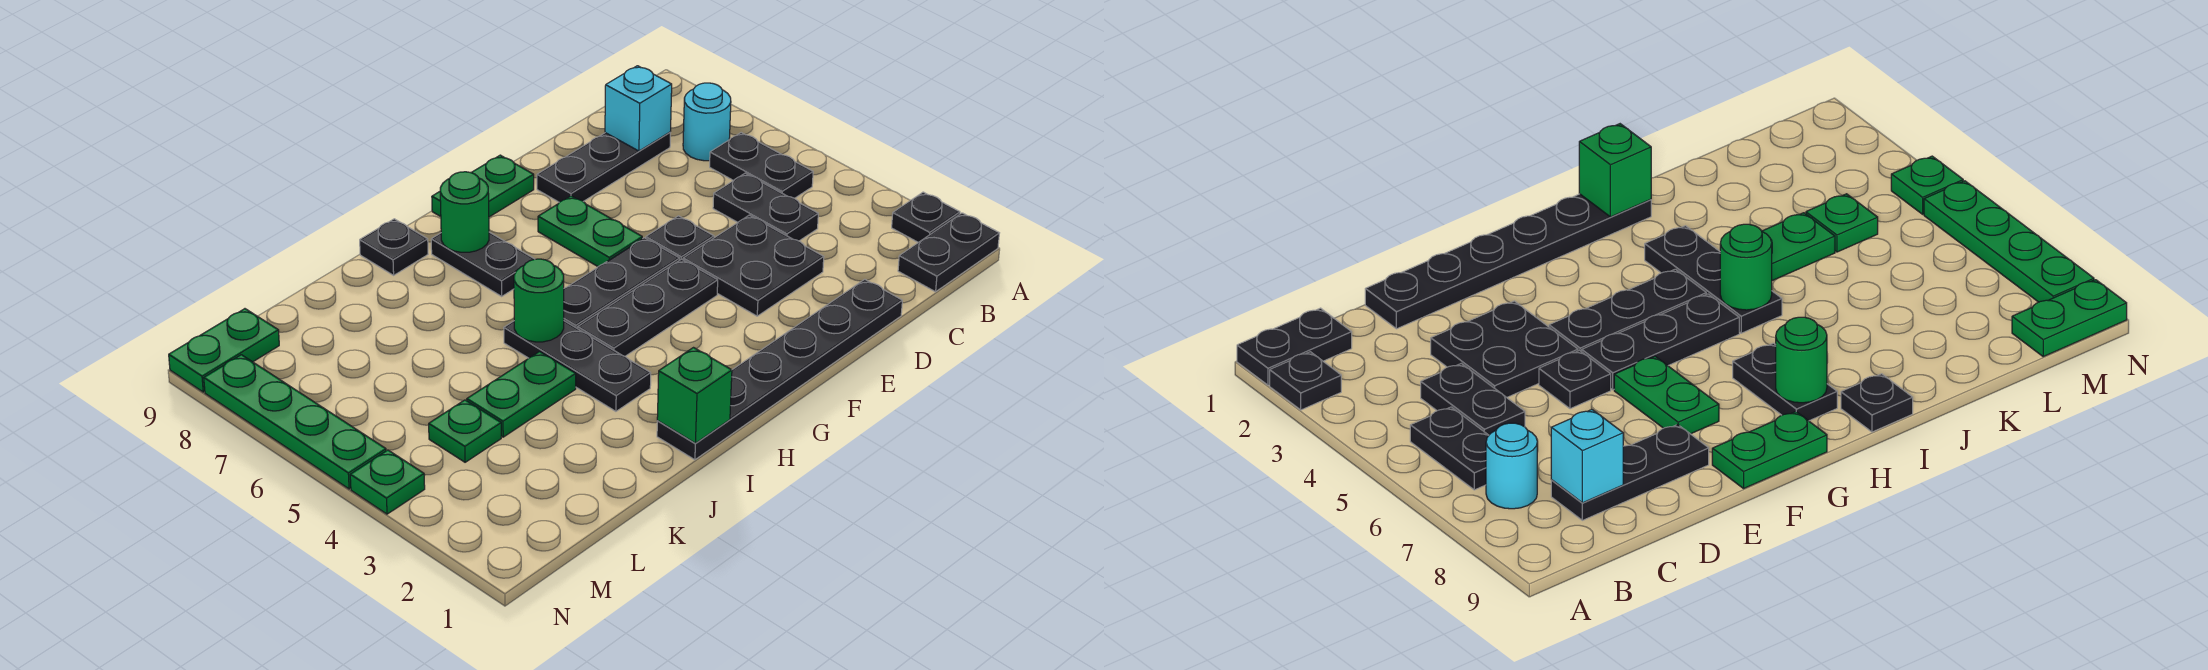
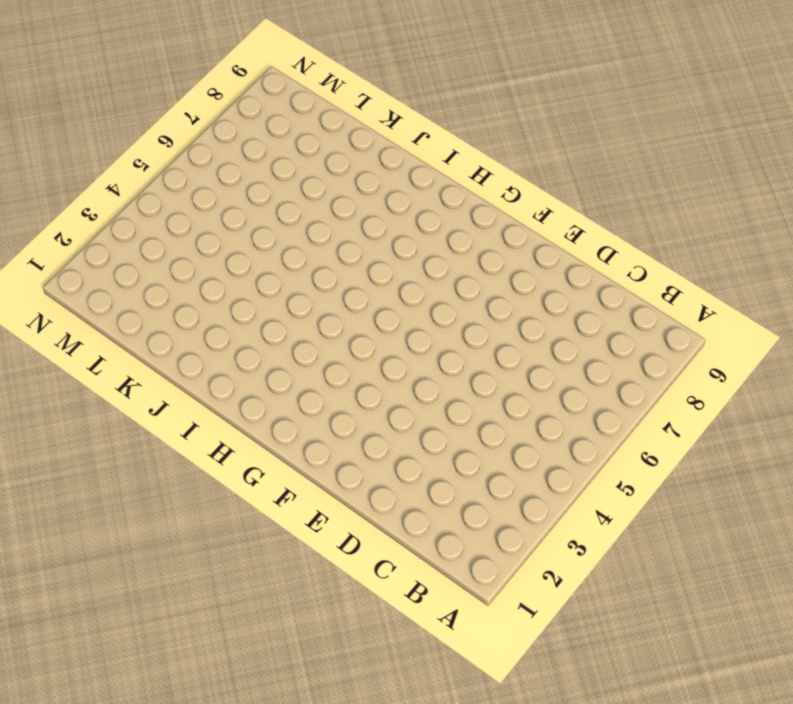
none -> black plate A1:B1 level 1
none -> black plate A2 level 1
none -> black plate B5:B6 level 1

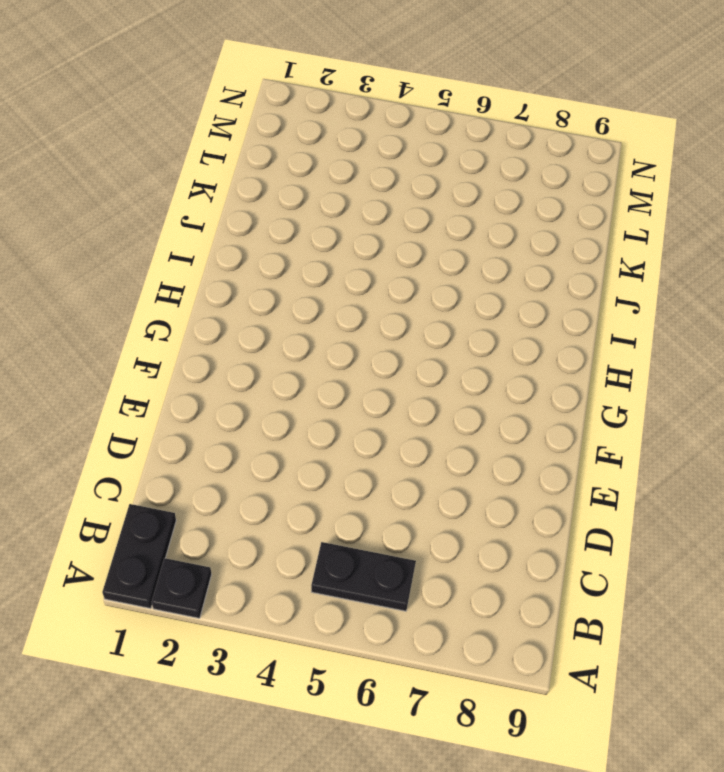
none -> cyan round brick B7 level 1
none -> black plate C4:C5 level 1
none -> black plate C8:E8 level 1

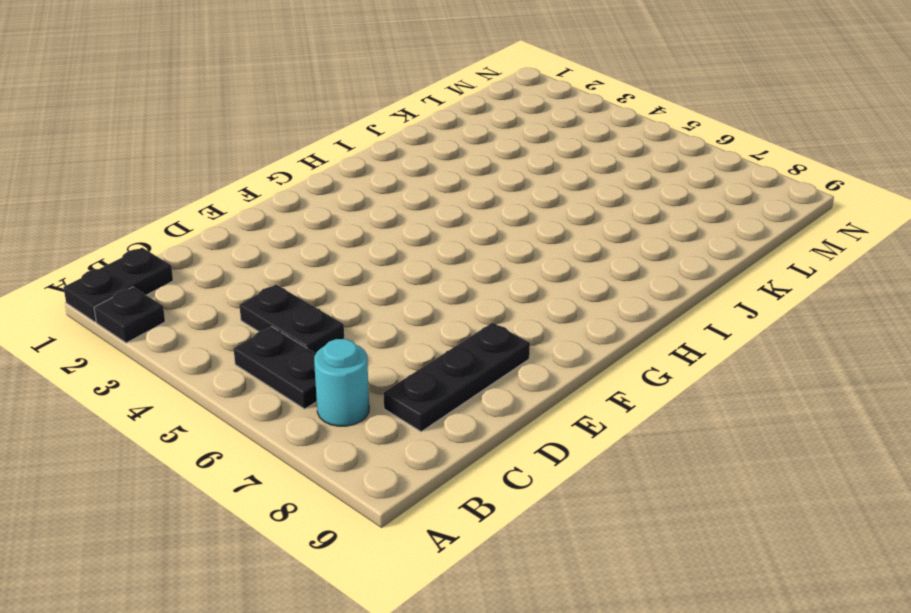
none -> black plate D1:I1 level 1
none -> black plate D3:E4 level 1
none -> black plate E5 level 1

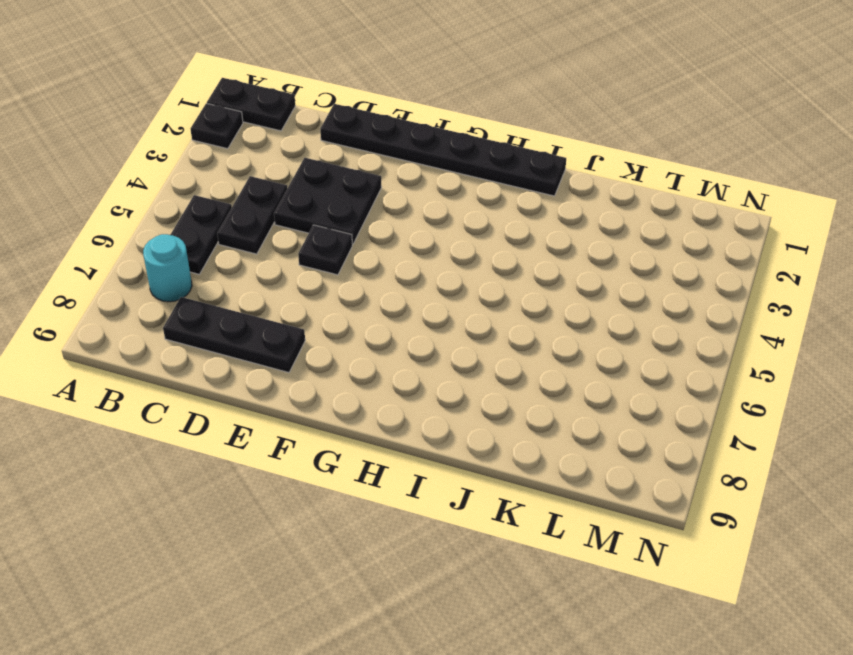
none -> black plate F4:H4 level 1
none -> black plate F5:H5 level 1
none -> green plate F6:F7 level 1

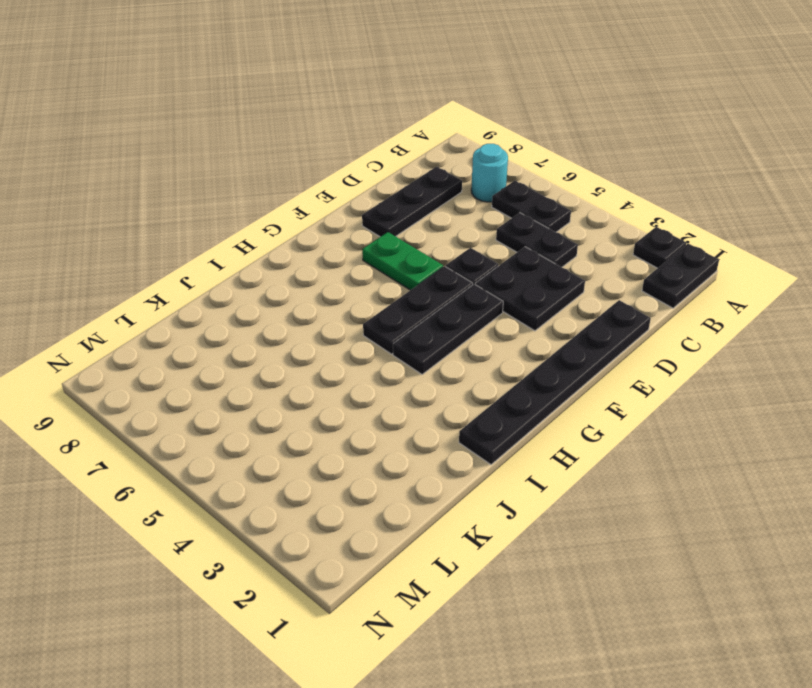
none -> green plate F9:G9 level 1
none -> black plate H7:H8 level 1
none -> black plate I3:I5 level 1

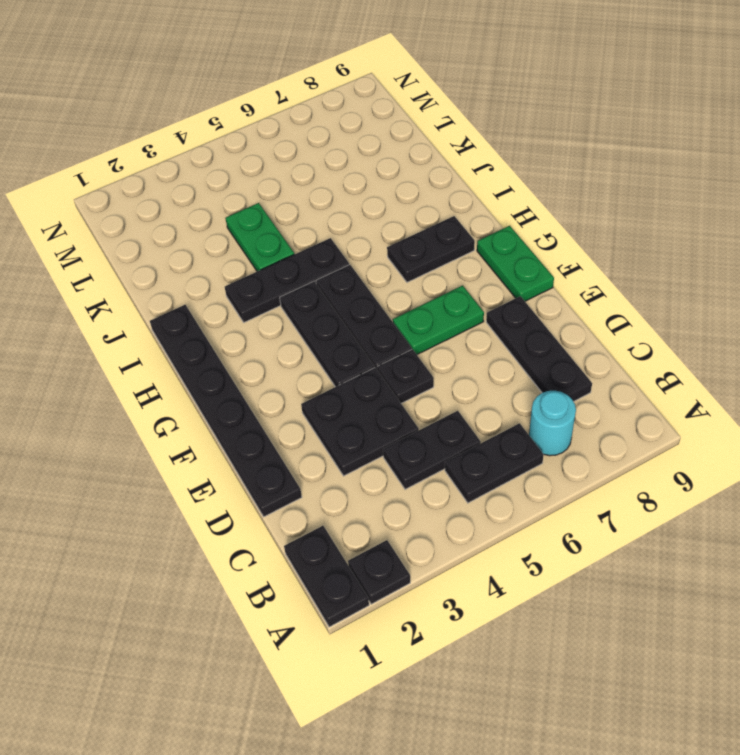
none -> black plate I9 level 1
none -> green plate L4 level 1
none -> green plate M9:N9 level 1

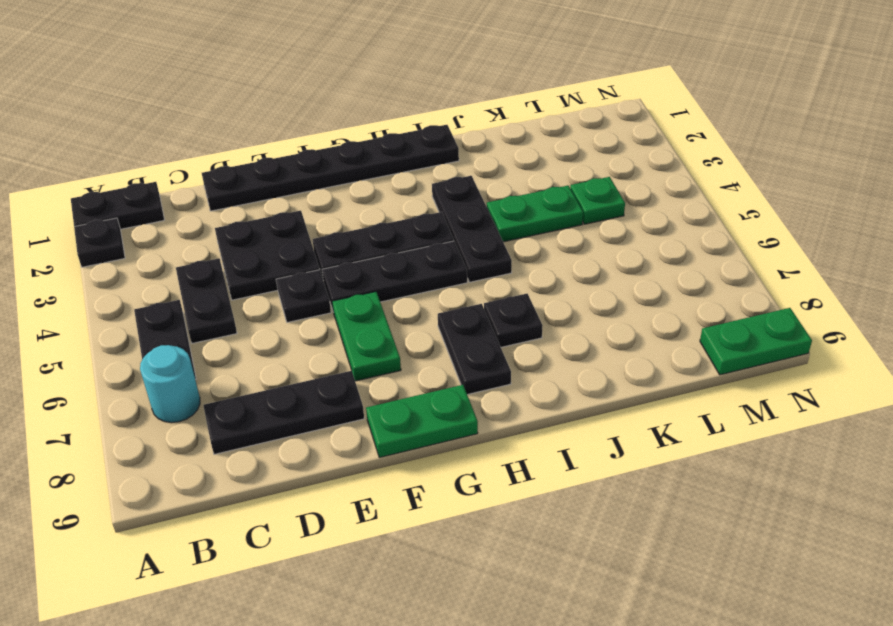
black plate I7 level 1 -> black plate I9 level 1
none -> green plate N4 level 1
none -> green plate N5:N8 level 1
none -> cyan brick C8 level 2

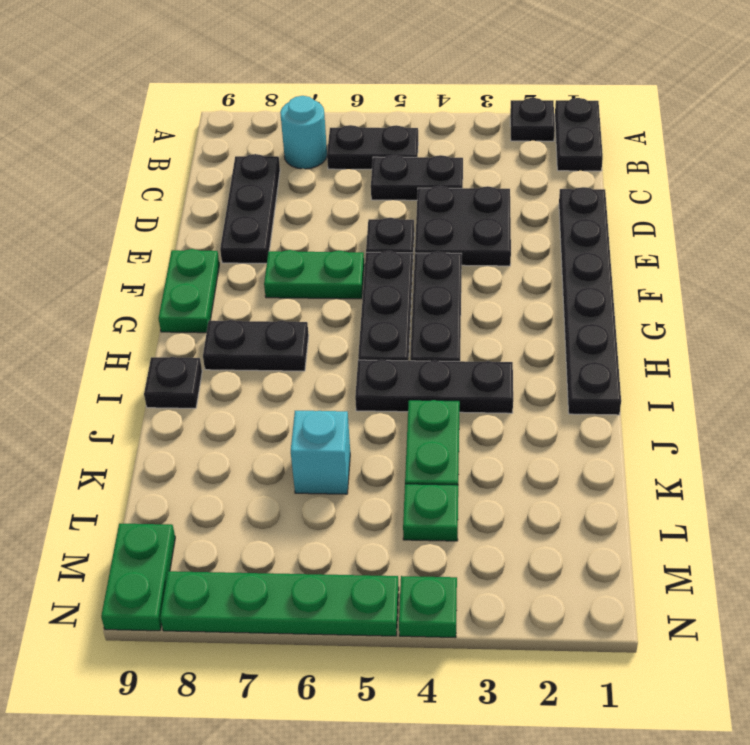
cyan brick K6 level 1 -> cyan brick C8 level 2
none -> green round brick H8 level 2
none -> green brick I1 level 2
none -> green round brick I5 level 2

